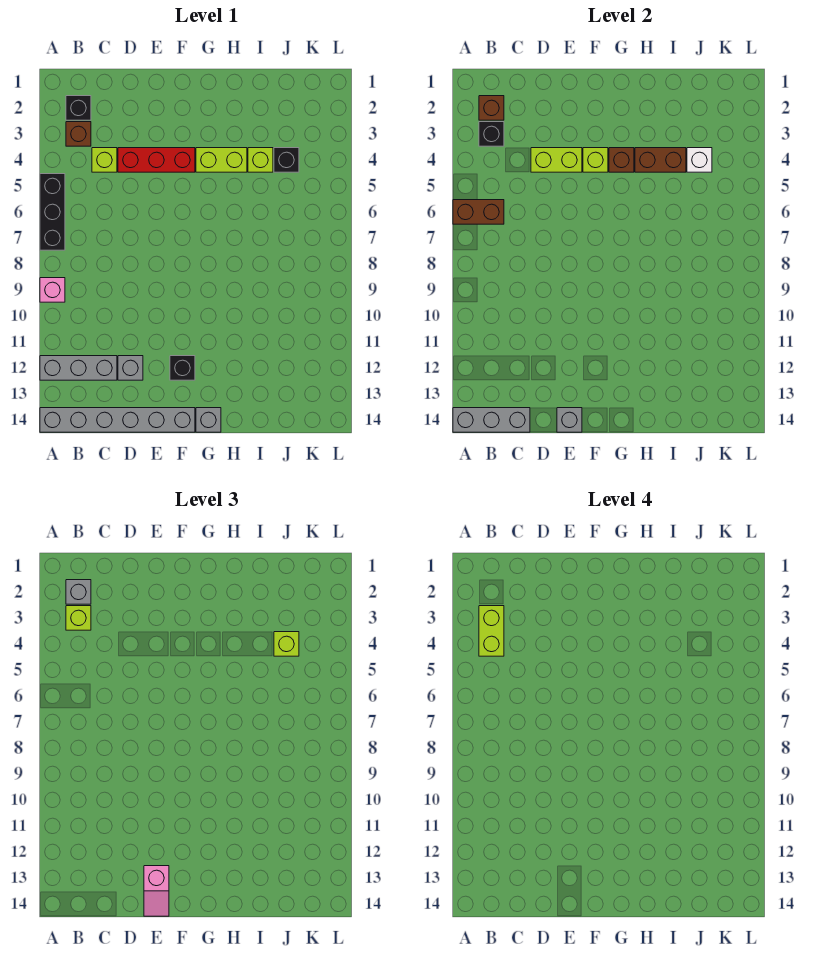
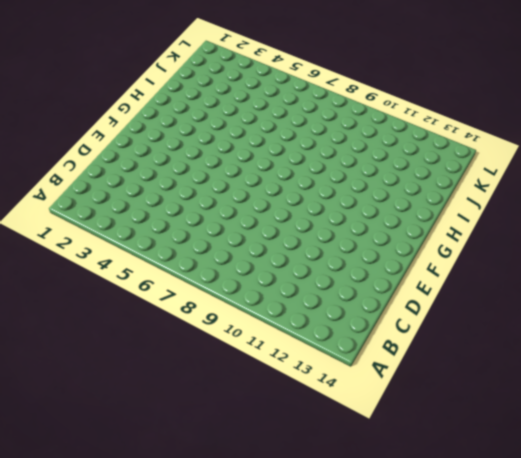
none -> black brick A5:A7 level 1
none -> pink brick A9 level 1
none -> grey brick A12:C12 level 1

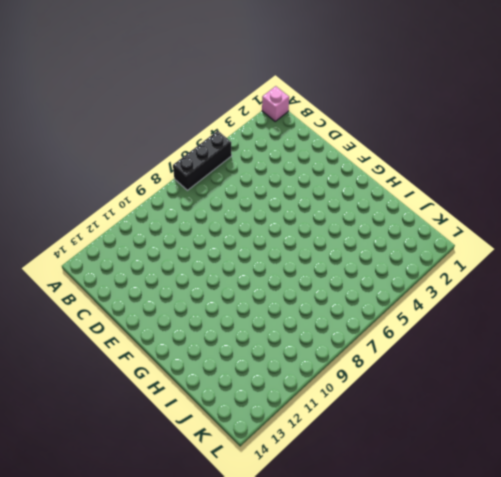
pink brick A1 level 1 -> pink brick A9 level 1
none -> grey brick A12:C12 level 1
none -> grey brick A14:F14 level 1
none -> black brick B2 level 1

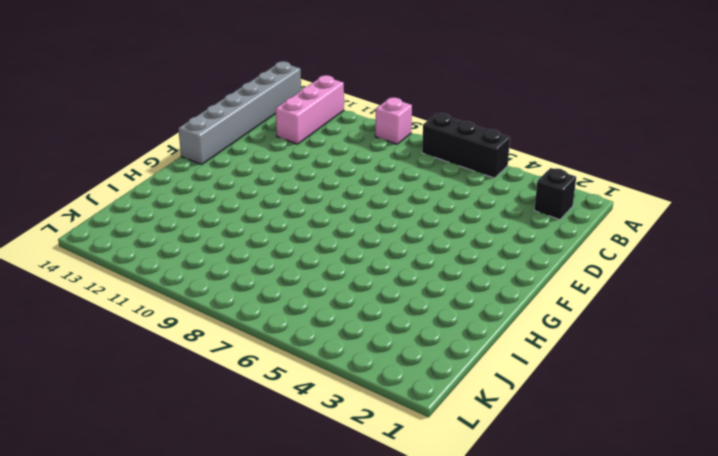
pink brick A12:C12 level 1 -> grey brick A12:C12 level 1
none -> brown brick B3 level 1
none -> lime brick C4 level 1
none -> red brick D4:F4 level 1

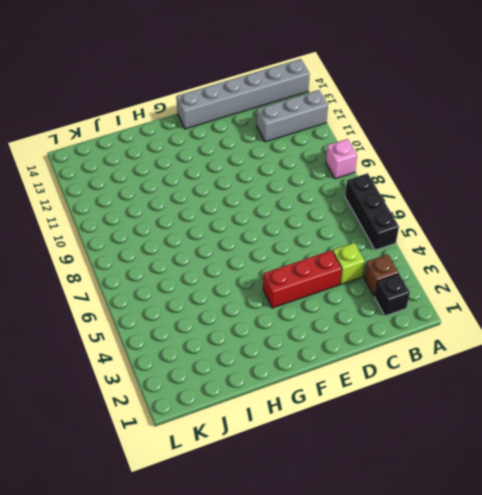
none -> grey brick D12 level 1
none -> black brick F12 level 1
none -> lime brick G4:H4 level 1

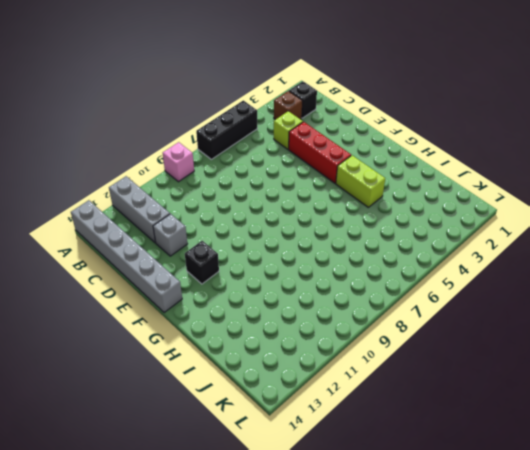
none -> grey brick G14 level 1
none -> lime brick I4 level 1
none -> black brick J4 level 1

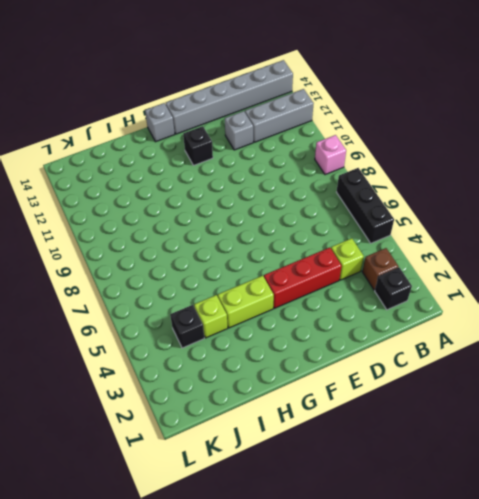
none -> brown brick A6:B6 level 2
none -> grey brick A14:C14 level 2
none -> brown brick B2 level 2

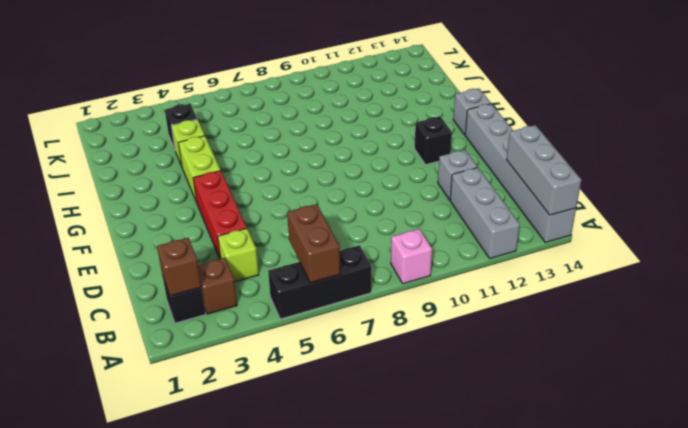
none -> black brick B3 level 2
none -> lime brick D4:E4 level 2
none -> grey brick E14 level 2

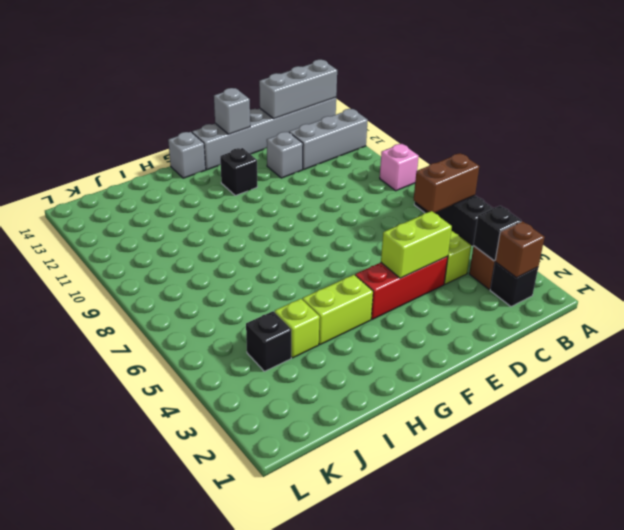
none -> lime brick F4 level 2
none -> brown brick G4 level 2
none -> brown brick H4:I4 level 2

